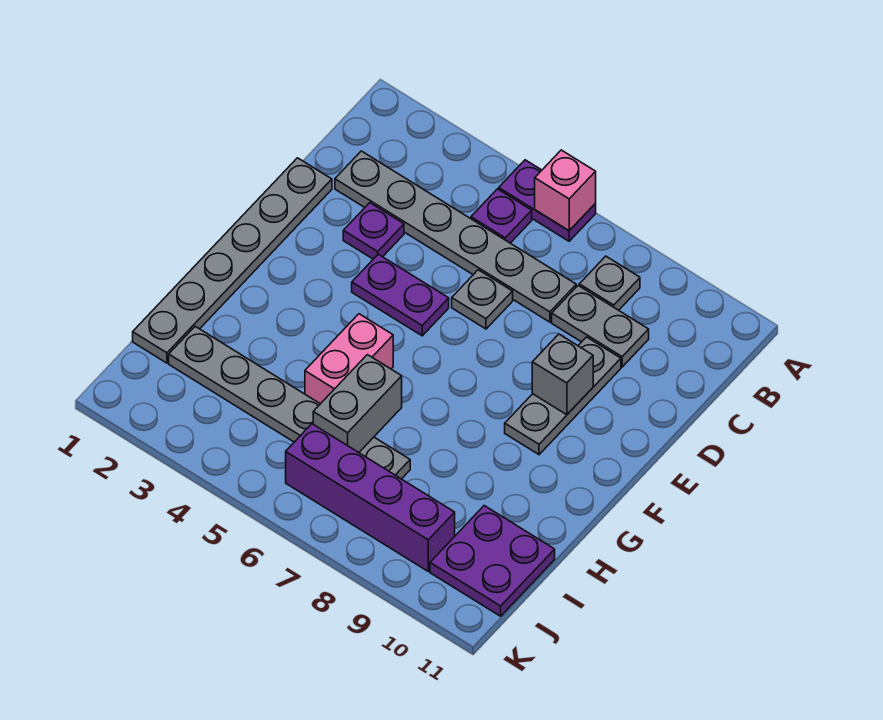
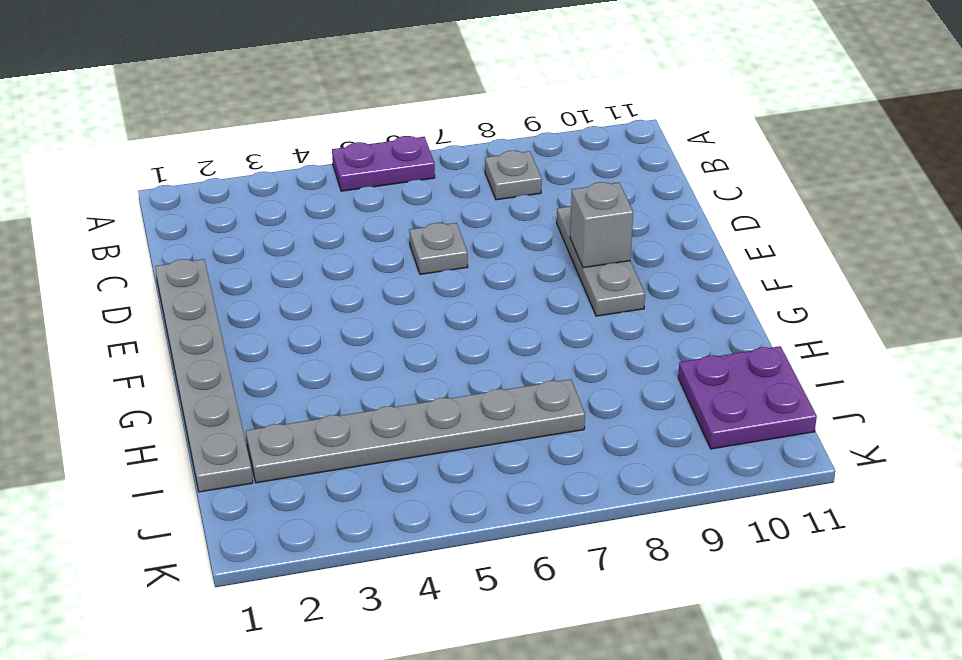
none -> purple plate B5 level 1
none -> grey plate C2:C7 level 1
none -> grey plate C8:C9 level 1

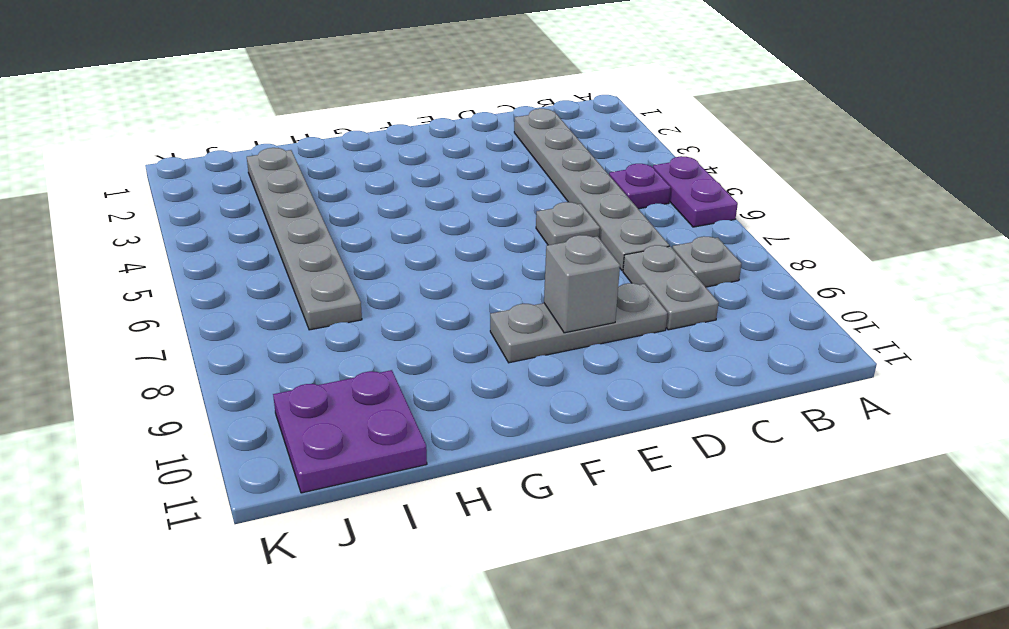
none -> grey plate D1:I1 level 1
none -> purple plate D3 level 1
none -> purple plate E4:E5 level 1

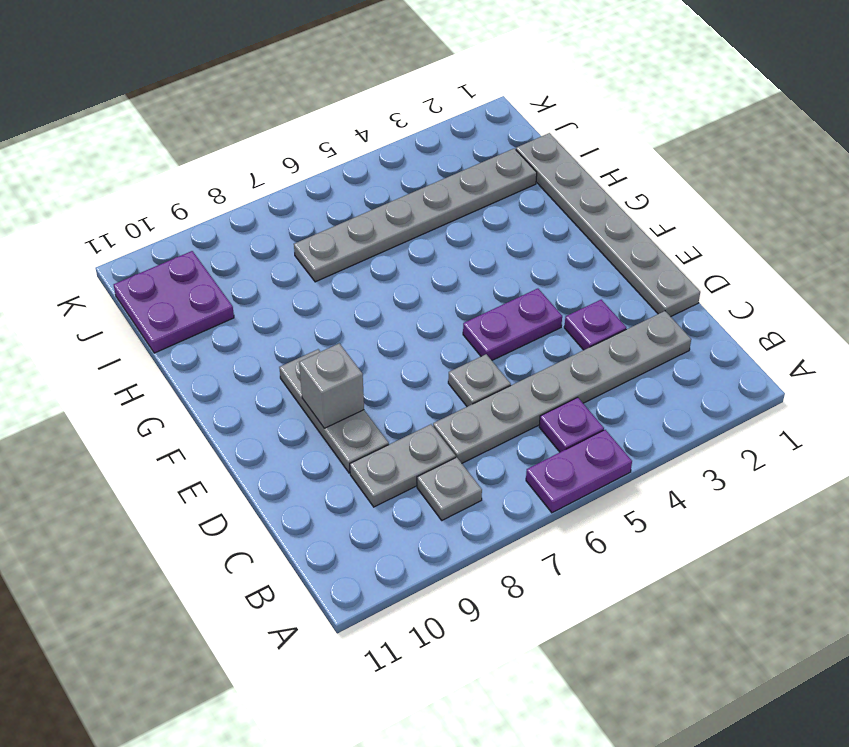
none -> pink brick G5:H5 level 1
none -> purple brick J6:J9 level 1
none -> pink brick A6 level 2

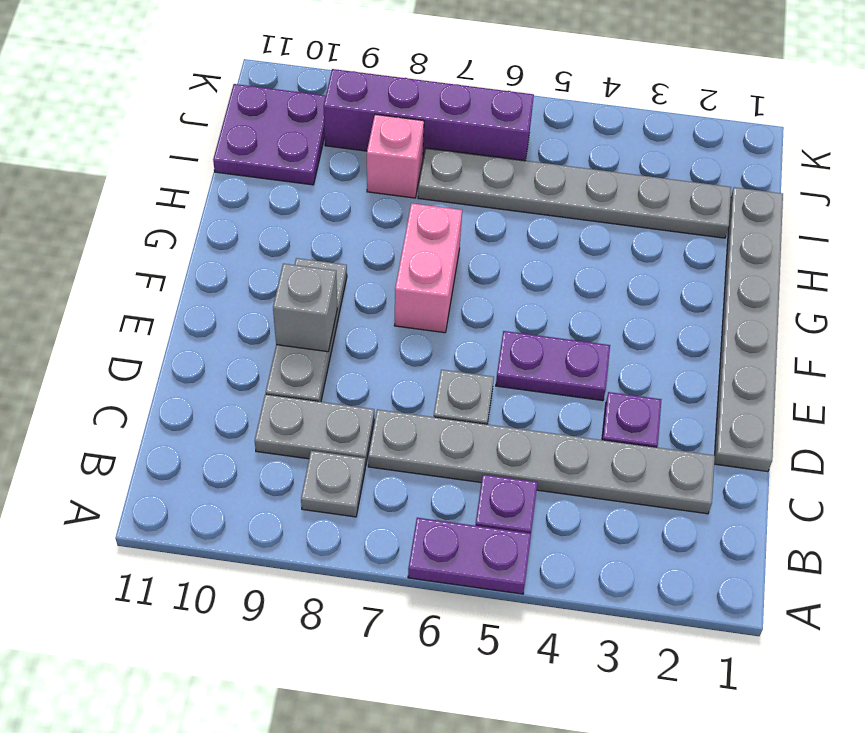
pink brick F7:G7 level 1 -> pink brick G5:H5 level 1
pink brick I8 level 1 -> pink brick A6 level 2
none -> grey brick H6:I6 level 2

